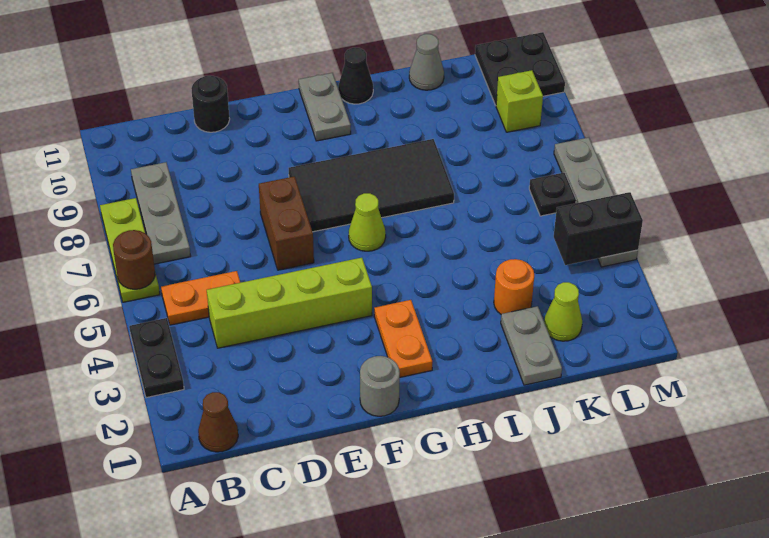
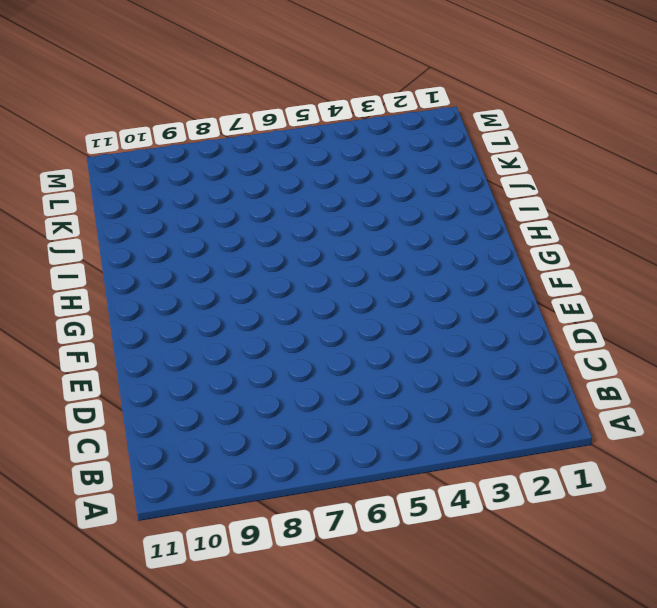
none -> black plate A3:A4 level 1
none -> lime plate A6:A8 level 1
none -> brown cone B1 level 1

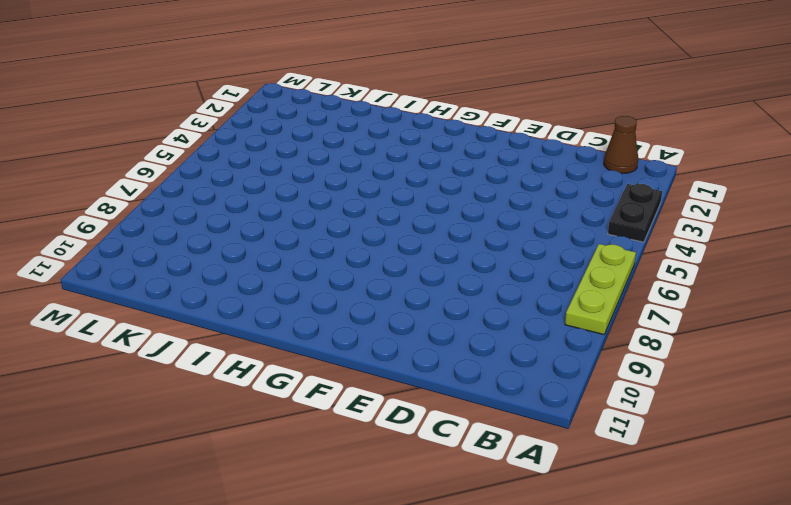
none -> orange plate B5:C5 level 1
none -> grey plate B7:B9 level 1
none -> lime brick C4:F4 level 1

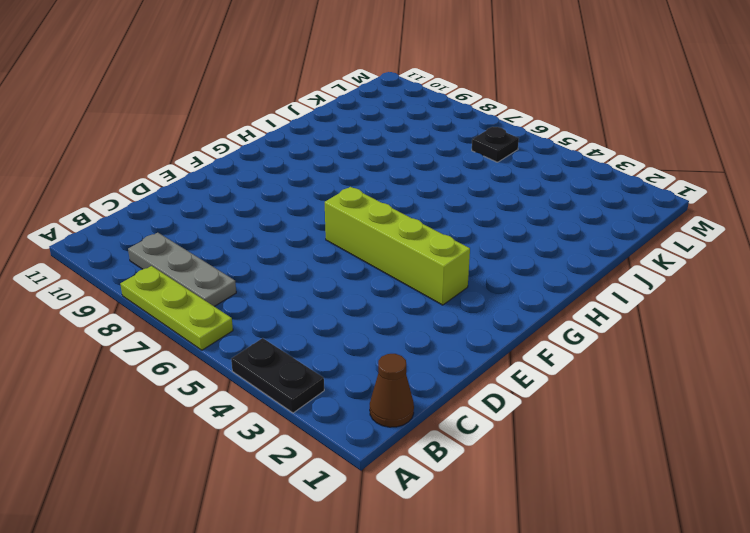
lime brick F3:F6 level 1 -> lime brick C4:F4 level 1
none -> orange plate B5:C5 level 1
none -> black round brick D11 level 1
none -> brown brick E6:E7 level 1

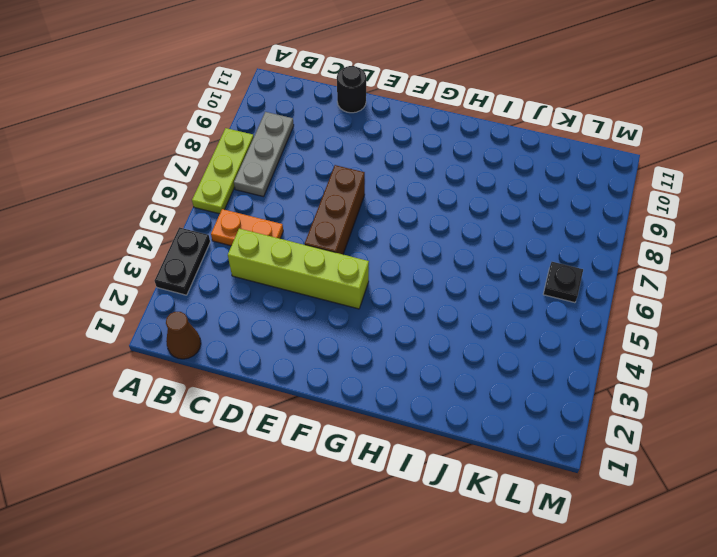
brown brick E5:E7 level 1 -> brown brick E6:E7 level 1
none -> grey round brick F1 level 1
none -> black tile F7:I8 level 1
none -> orange plate G2:G3 level 1

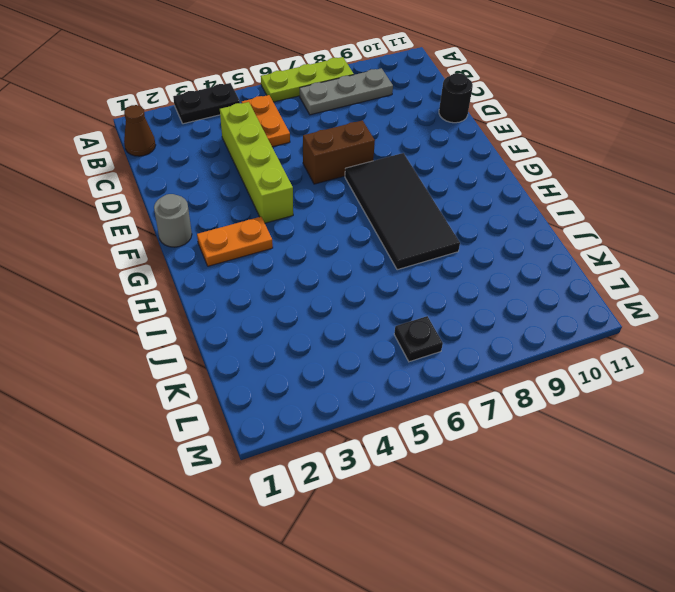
none -> lime cone G6 level 1
none -> grey plate G10:G11 level 1
none -> black cone H11 level 1

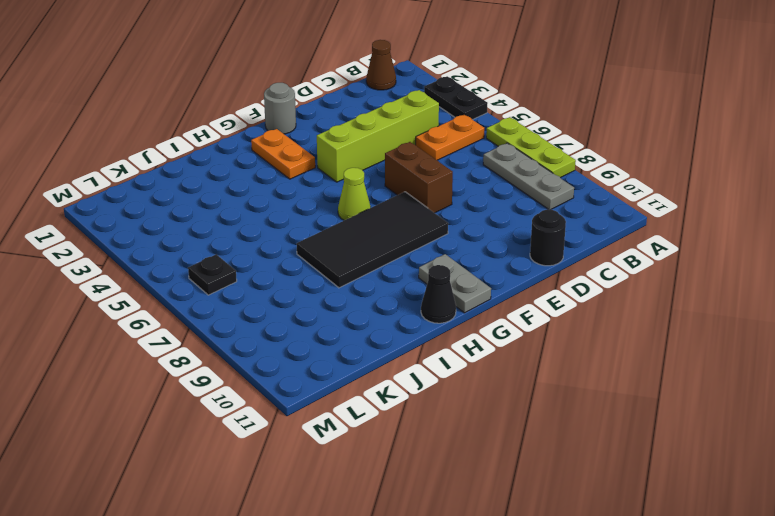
none -> grey plate J1:J2 level 1
none -> orange round brick J3 level 1
none -> grey cone J11 level 1

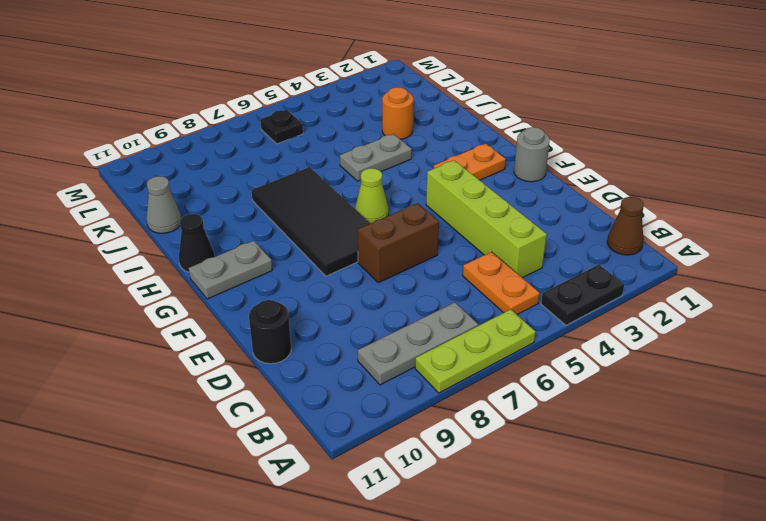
grey plate I4:I5 level 1 -> grey plate J1:J2 level 1
none -> lime cone K2 level 1
none -> lime brick L9 level 1
none -> black plate L10:M11 level 1

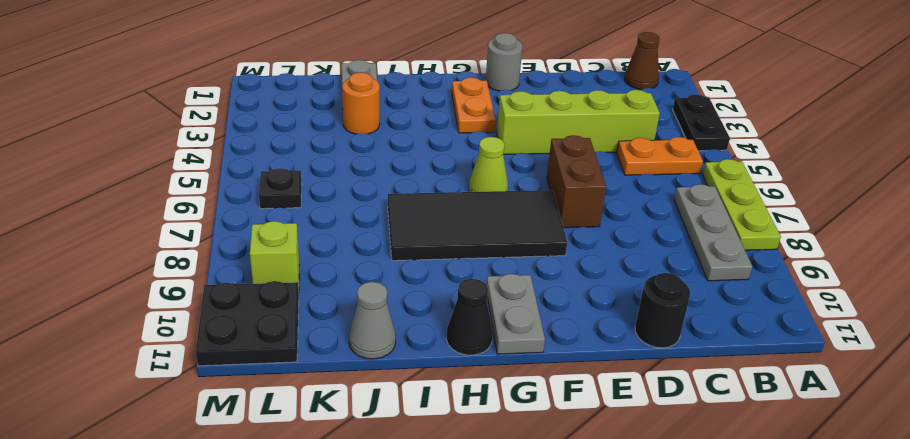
none -> lime cone K2 level 1
none -> grey plate M4:M7 level 1
none -> brown round brick A6 level 2

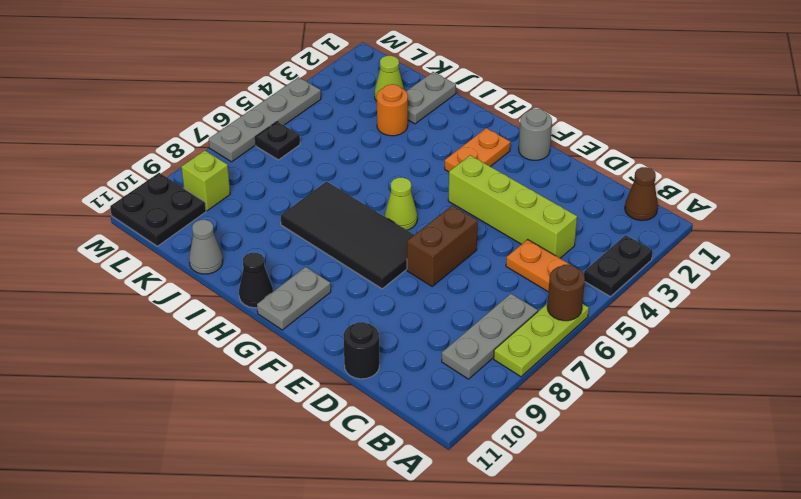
none -> black brick L4:M4 level 2

